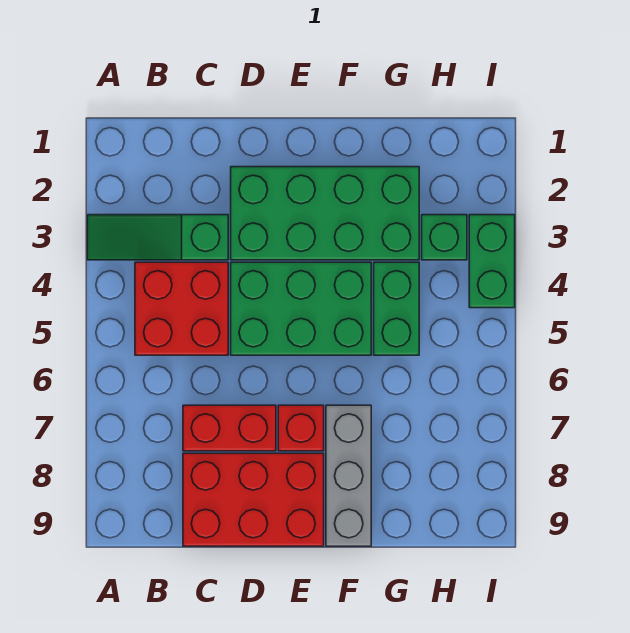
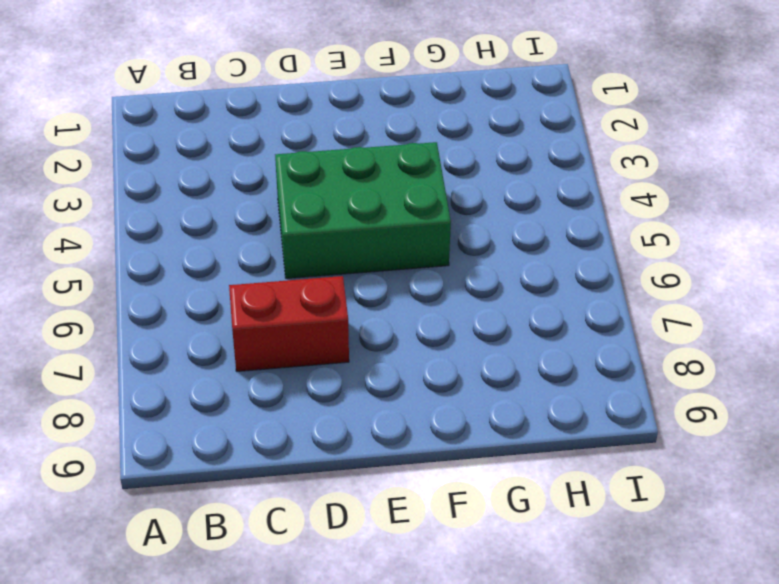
none -> green slope A3:C3 level 1 top C
none -> red brick B4:C5 level 1

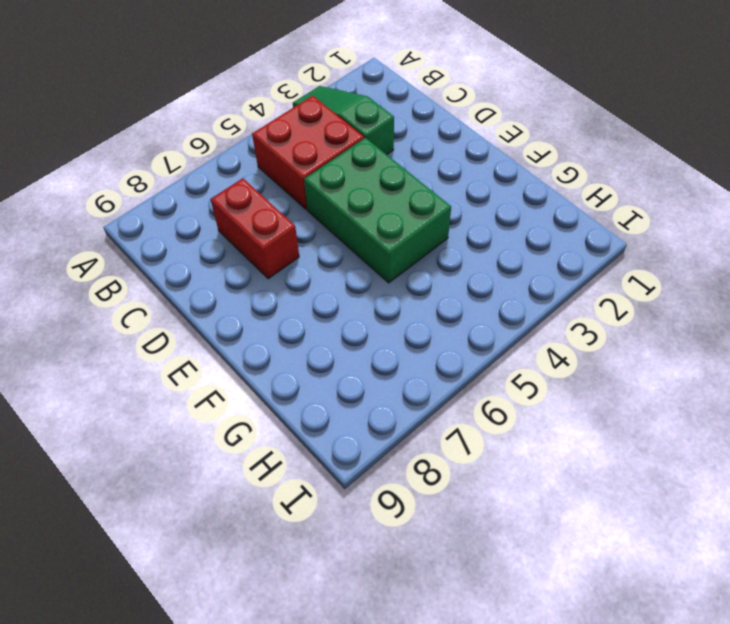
none -> red brick C8:E9 level 1
none -> green brick D2:G3 level 1

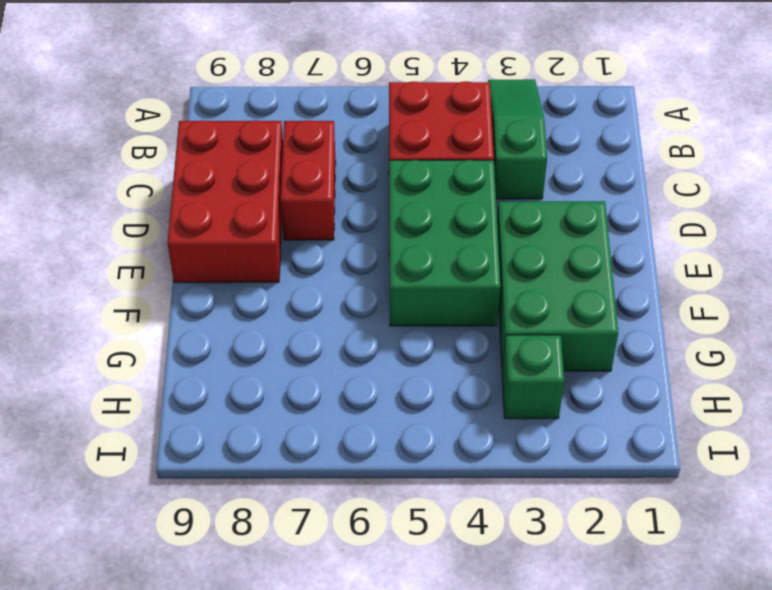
green brick E2:G3 level 1 -> green brick D2:G3 level 1
none -> red brick E7 level 1
none -> grey brick F7:F9 level 1

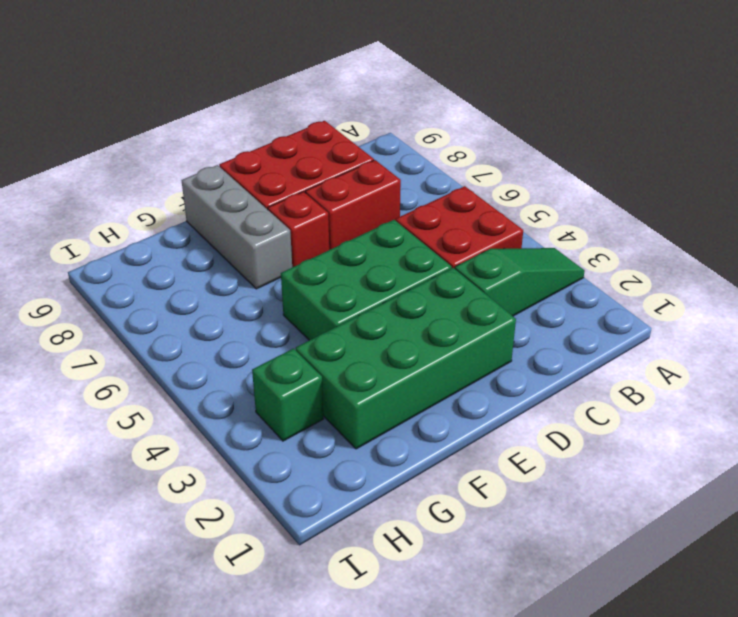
none -> green brick G4:G5 level 1
none -> green brick I3:I4 level 1

